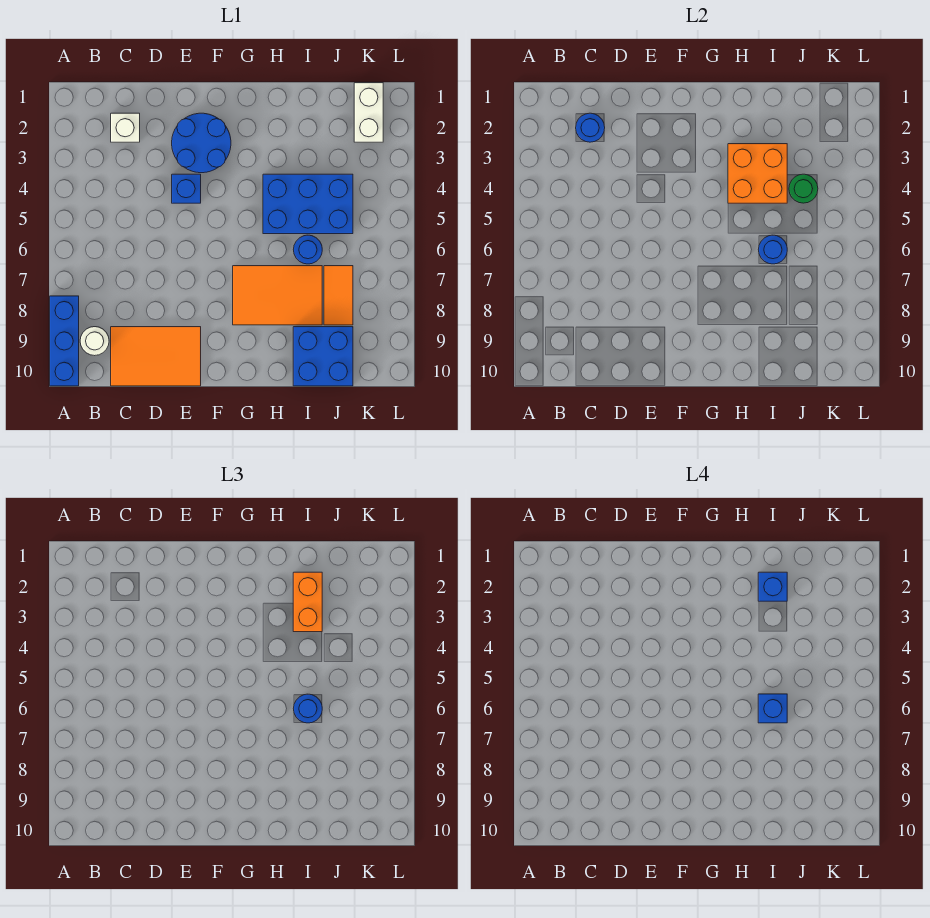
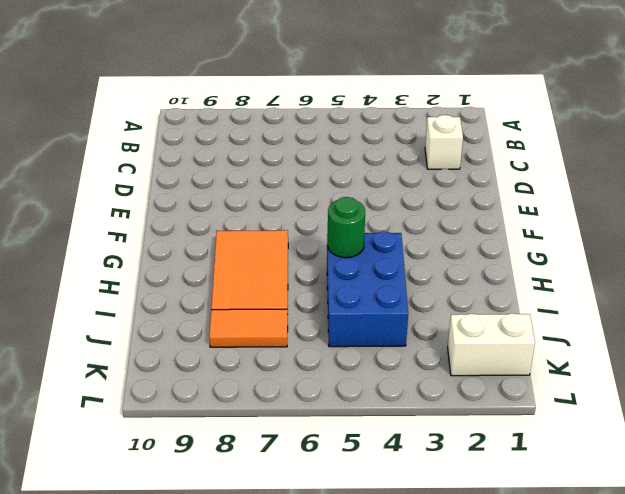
green round brick H5 level 2 -> green round brick J4 level 2
none -> blue brick A8:A10 level 1
none -> white round brick B9 level 1
none -> orange tile C9:E10 level 1

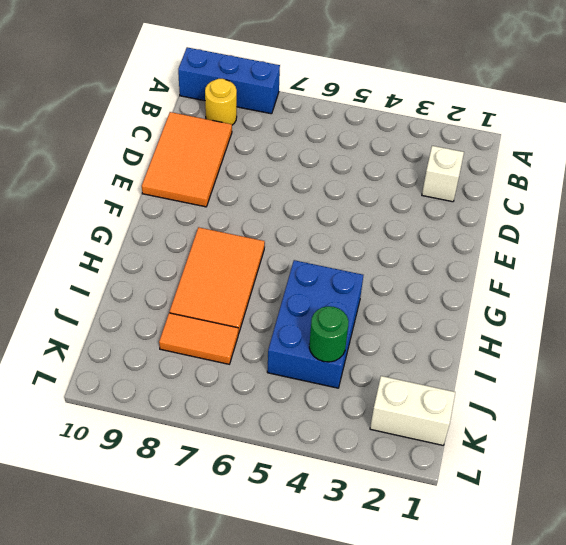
yellow round brick B9 level 1 -> white round brick B9 level 1
none -> blue round brick E2:F3 level 1
none -> blue brick E4 level 1
none -> blue round brick I6 level 1

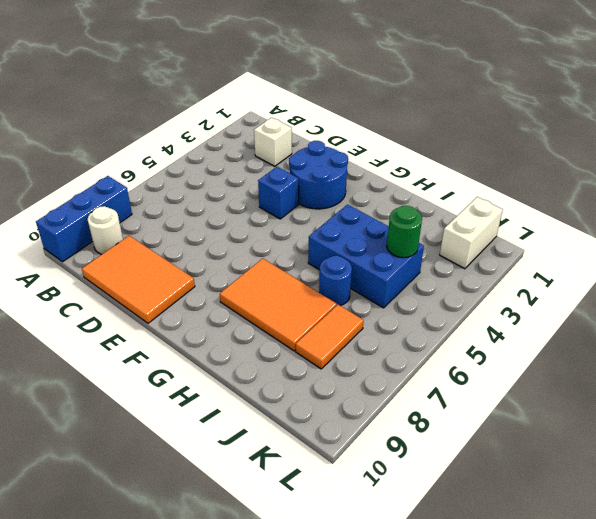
none -> blue brick I9:J10 level 1
none -> blue round brick C2 level 2
none -> orange brick H3:I4 level 2

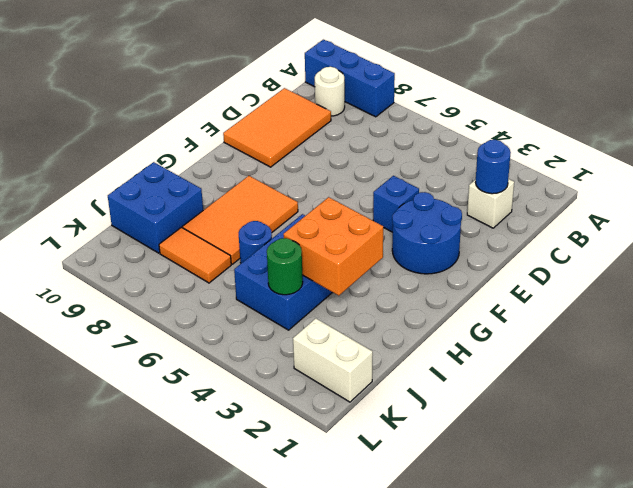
none -> blue round brick I6 level 2
none -> orange brick I2:I3 level 3
none -> blue round brick I6 level 3

